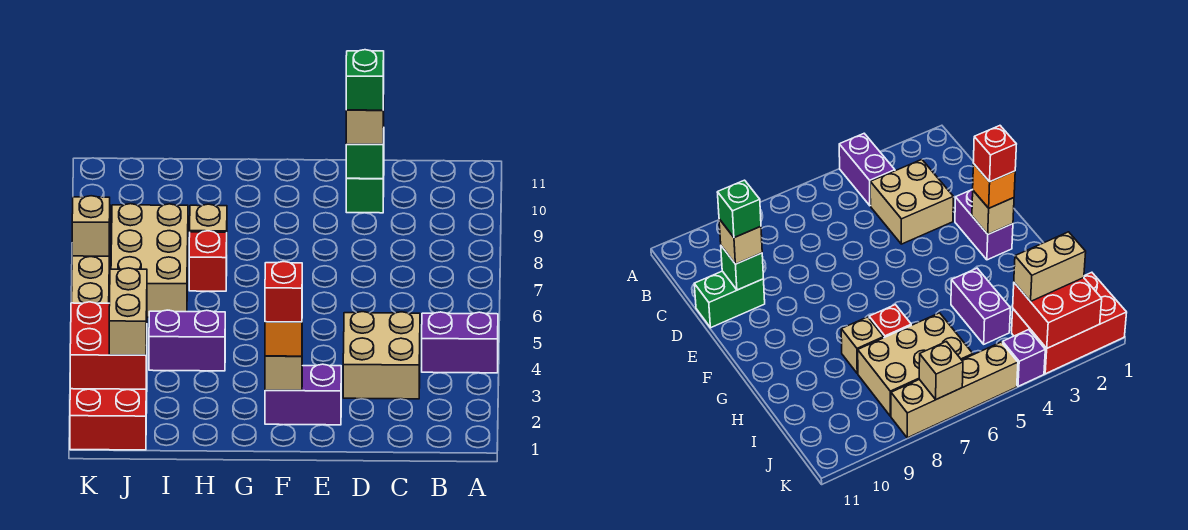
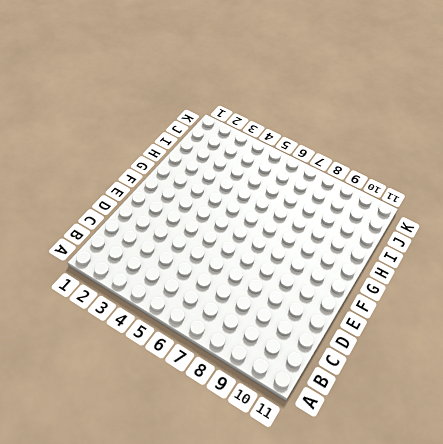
none -> purple brick A4:B4 level 1
none -> tan brick C3:D4 level 1
none -> green brick D10:D11 level 1

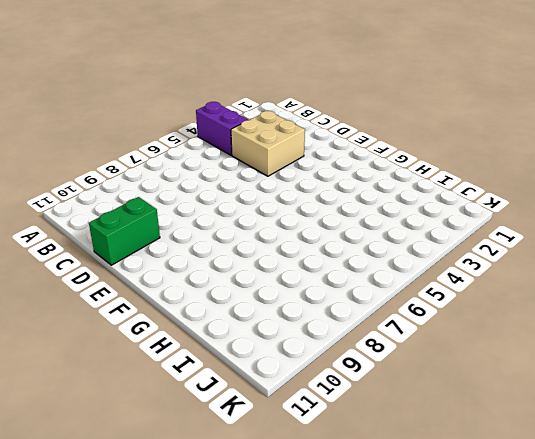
none -> purple brick E2:F2 level 1
none -> purple brick H4:I4 level 1
none -> red brick H7 level 1

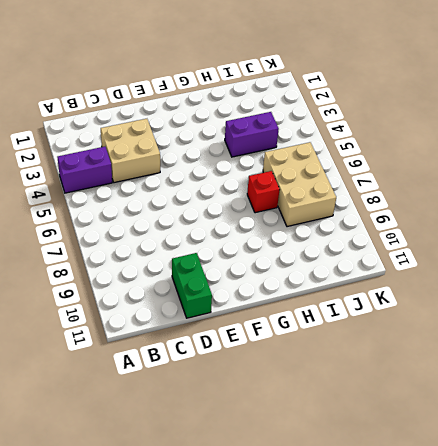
none -> purple brick E2:F2 level 1
none -> tan brick H8 level 1
none -> red brick J1:K3 level 1

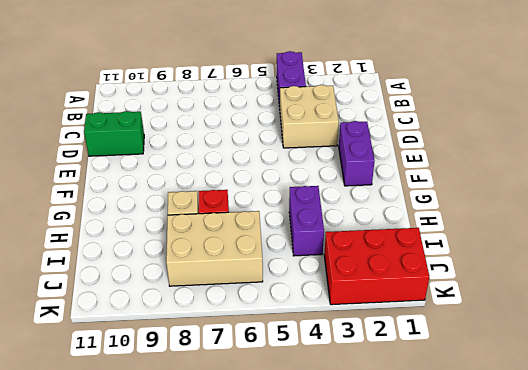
none -> purple brick K4 level 1
none -> tan brick K5:K8 level 1
none -> green brick D10 level 2

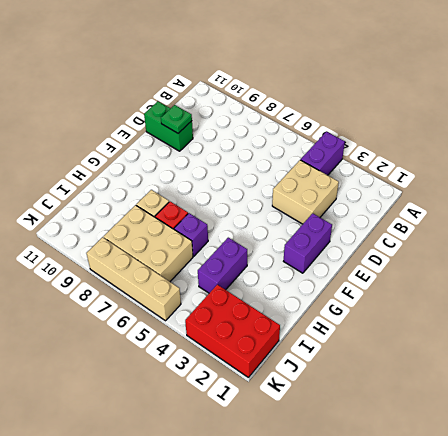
green plate D10 level 2 -> green brick D10 level 2
purple brick H6 level 1 -> purple brick K4 level 1
none -> tan brick F2 level 2
none -> red brick J2:K3 level 2
none -> tan brick K7 level 2

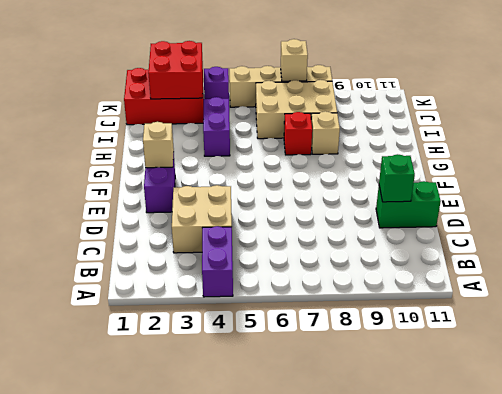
none -> tan brick D10 level 3
none -> orange brick F2 level 3
none -> tan brick J2:J3 level 3

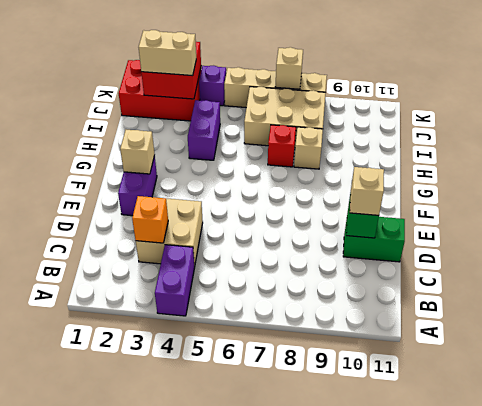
orange brick C3 level 2 -> orange brick F2 level 3
none -> green brick D10 level 4
none -> red brick F2 level 4

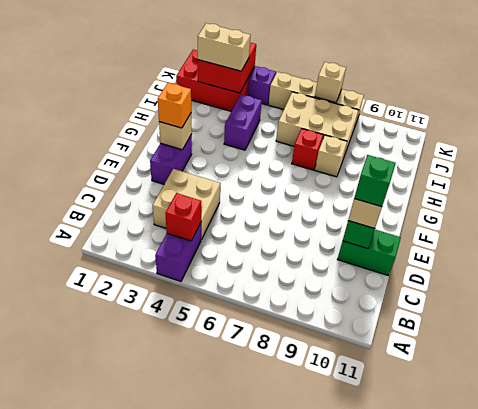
red brick B4 level 2 -> red brick F2 level 4

